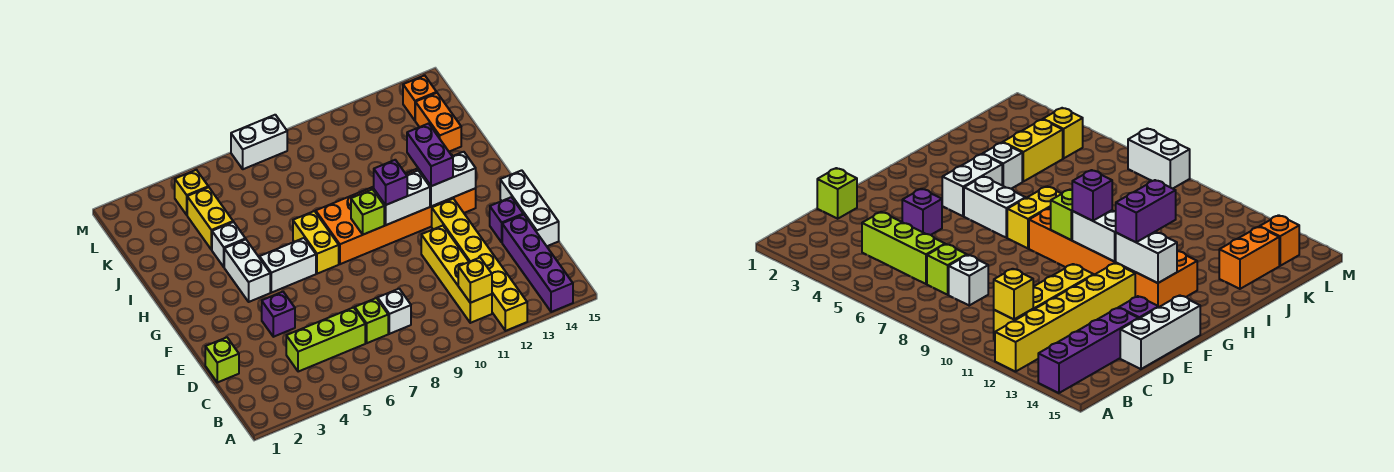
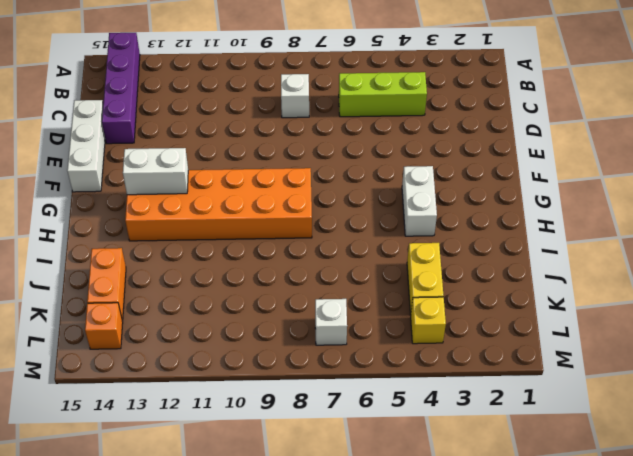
white brick L7 level 1 -> white brick I4 level 1
none -> yellow brick A12:F12 level 1
none -> yellow brick B11:E11 level 1
none -> lime brick C7 level 1

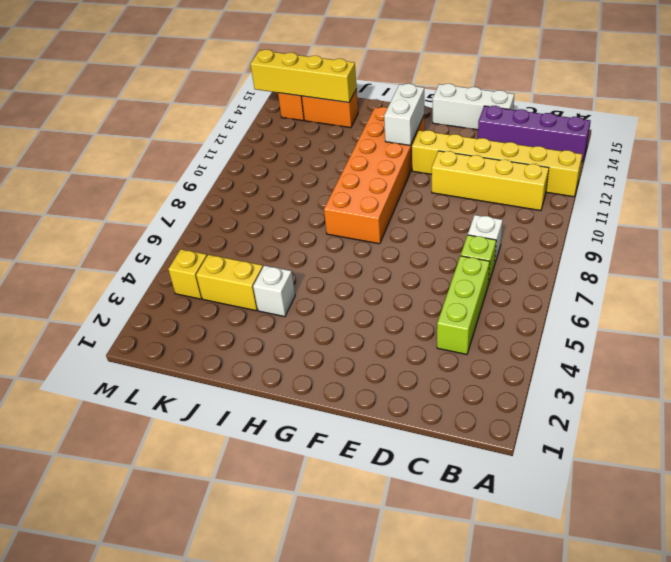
yellow brick J14:M14 level 2 -> none
none -> lime brick D1 level 1
none -> purple brick E4 level 1
none -> purple brick E14 level 1

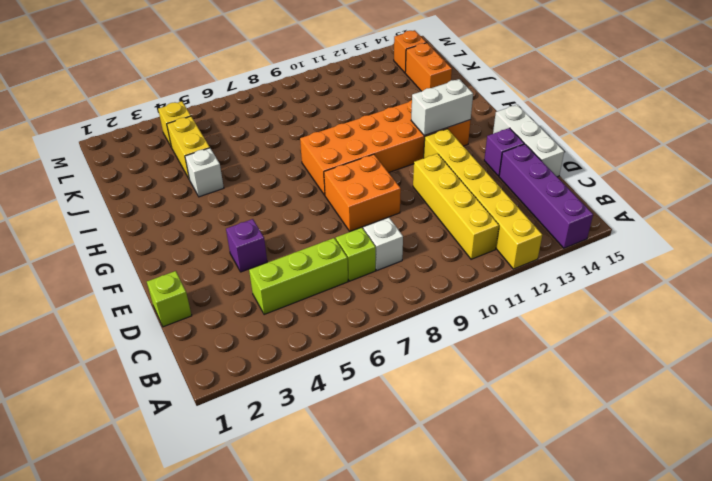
orange brick E8:F9 level 1 -> none
none -> white brick G4:H4 level 1
none -> white brick G5:G6 level 1
none -> yellow brick G7:H7 level 1

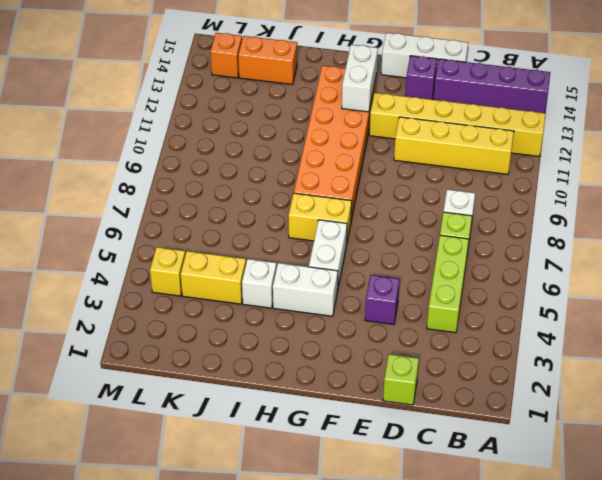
none -> white brick M7:M8 level 1
none -> yellow brick B11 level 2
none -> lime brick G9 level 2

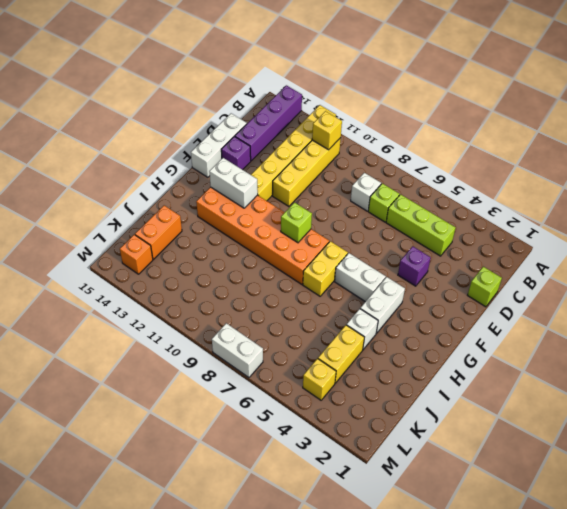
none -> white brick G10:G11 level 2
none -> purple brick G10 level 3
none -> purple brick G12:H12 level 3

